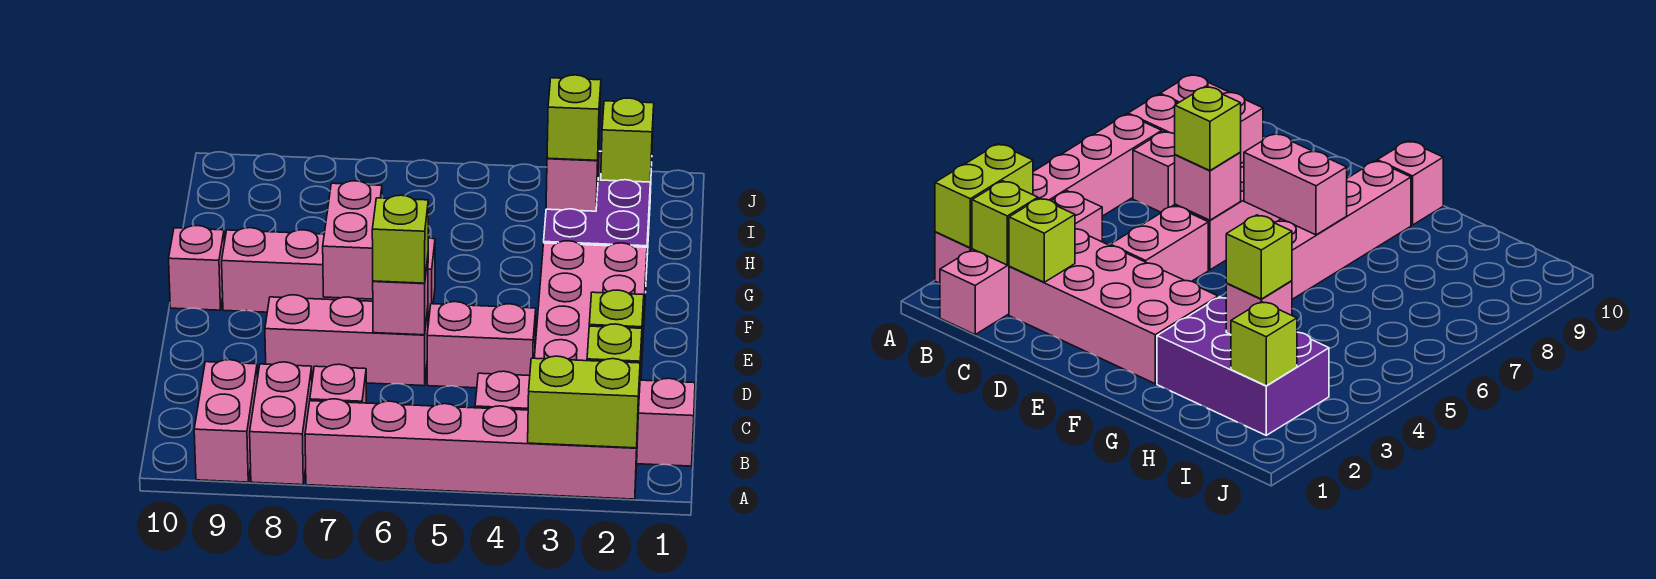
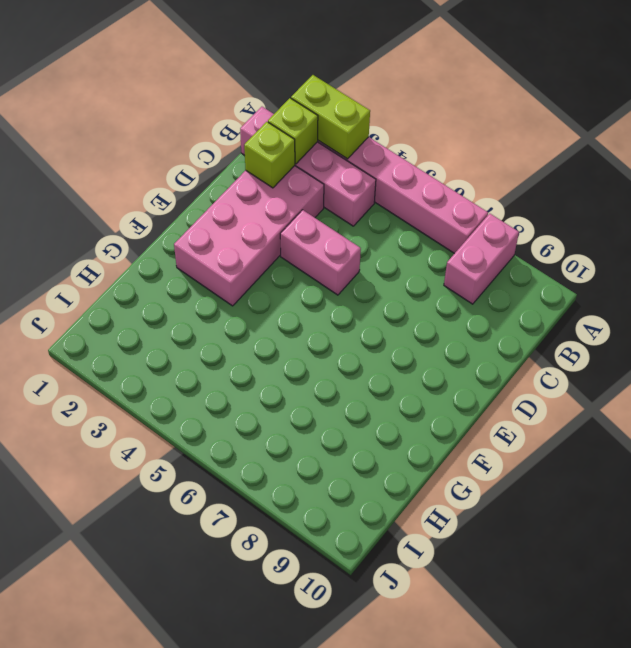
none -> pink brick A9:B9 level 1
none -> pink brick B7 level 1
none -> pink brick D6:D8 level 1

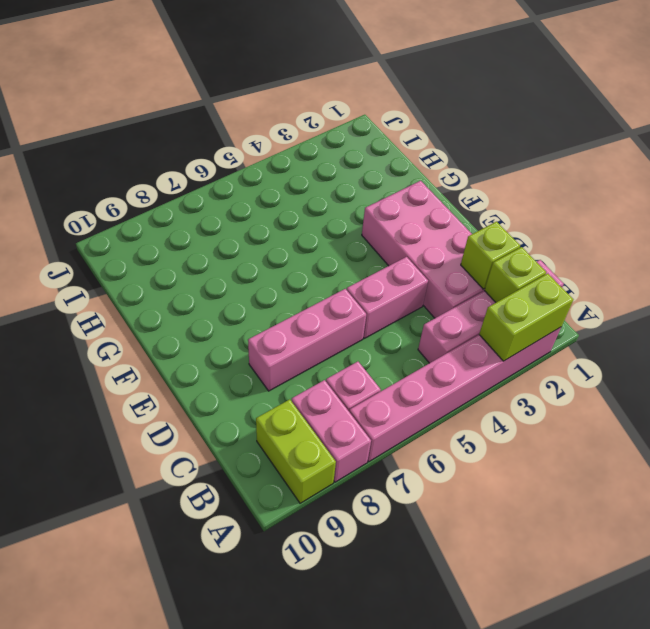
lime brick A9:B9 level 1 -> pink brick A9:B9 level 1
none -> pink brick F6:F9 level 1
none -> pink brick F10 level 1
none -> purple brick G2:I3 level 1

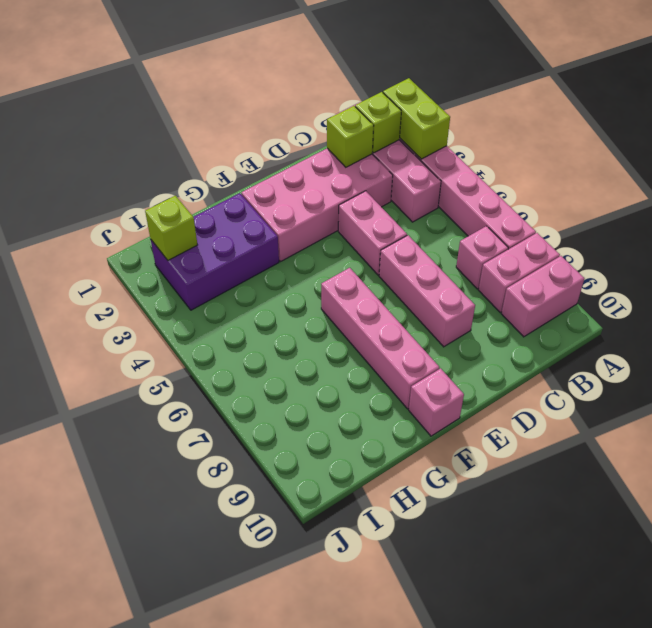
none -> pink brick D6 level 2
none -> pink brick E7:F7 level 2
none -> pink brick H3 level 2

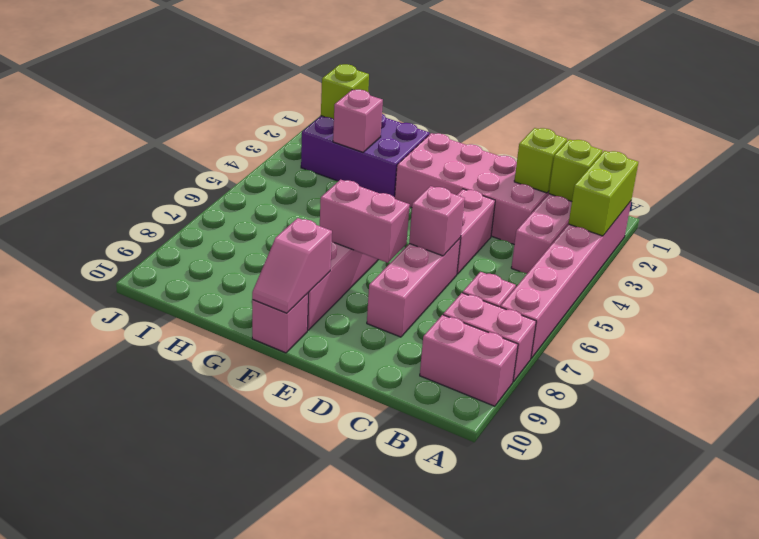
pink slope F9:F10 level 2 top 9 -> none
none -> lime brick D6 level 3
none -> lime brick H3 level 3

